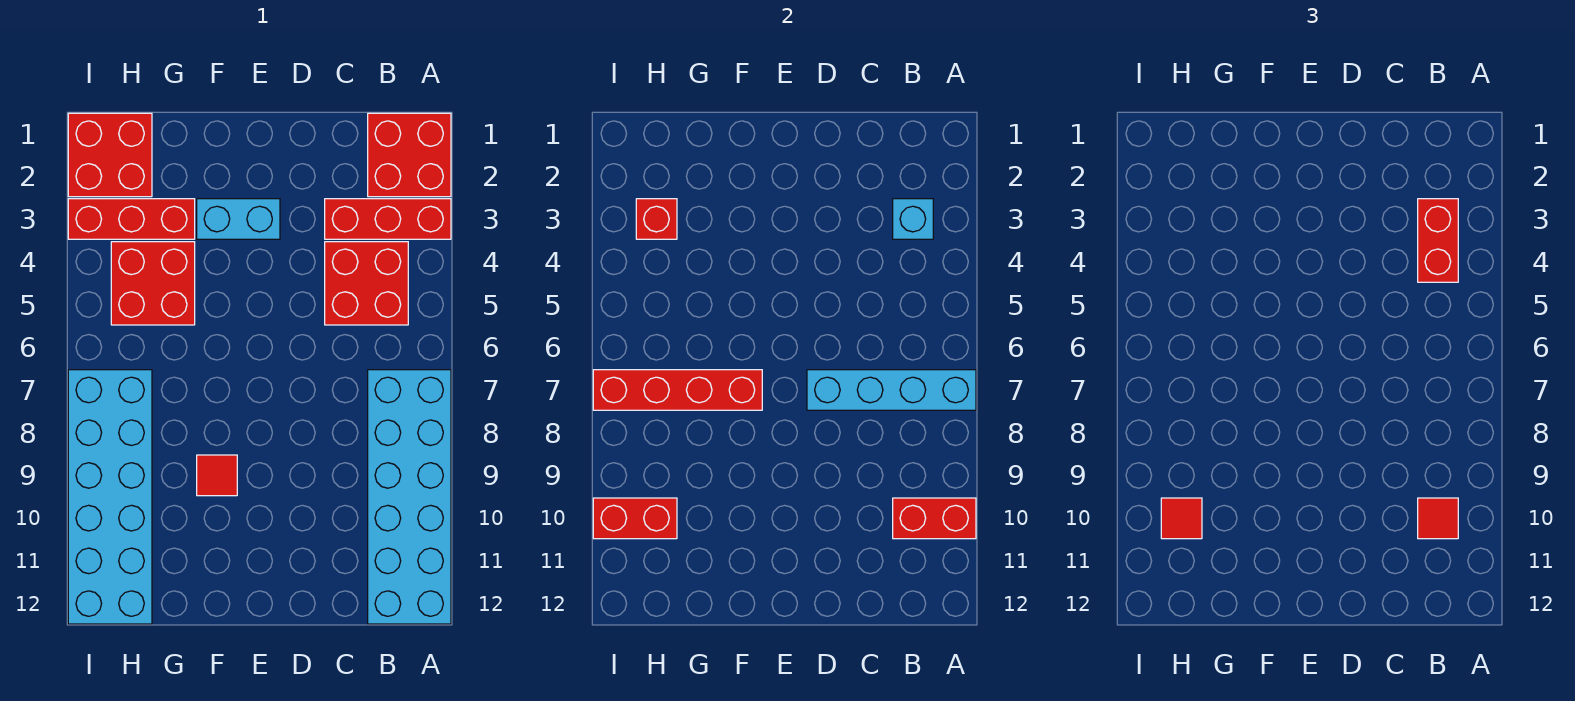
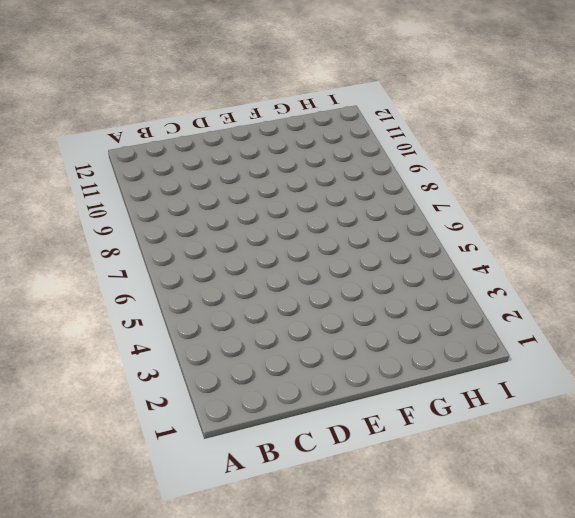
none -> red brick A1:B2 level 1
none -> red brick A3:C3 level 1
none -> cyan brick A7:B12 level 1

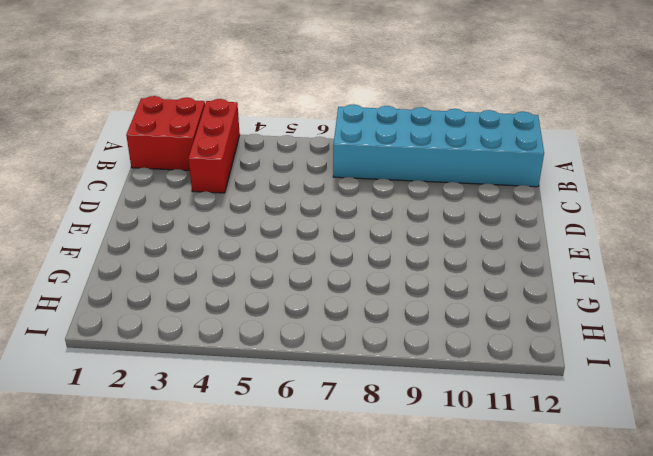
none -> red brick B4:C5 level 1
none -> cyan brick E3:F3 level 1
none -> red tile F9 level 1

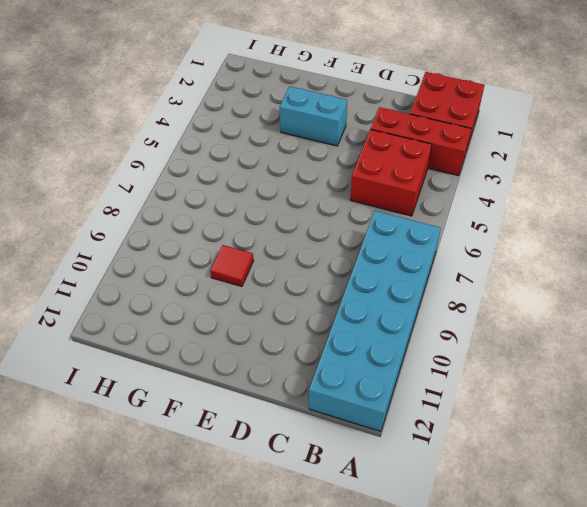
none -> red brick G3:I3 level 1
none -> red brick G4:H5 level 1
none -> red brick H1:I2 level 1

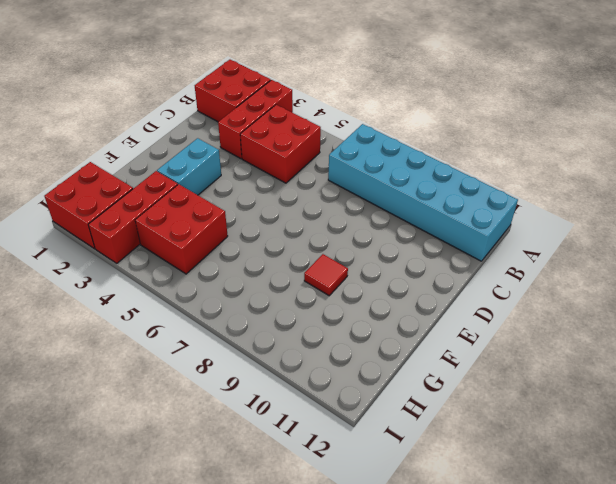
none -> cyan brick H7:I12 level 1
none -> cyan brick A7:D7 level 2
none -> red brick A10:B10 level 2

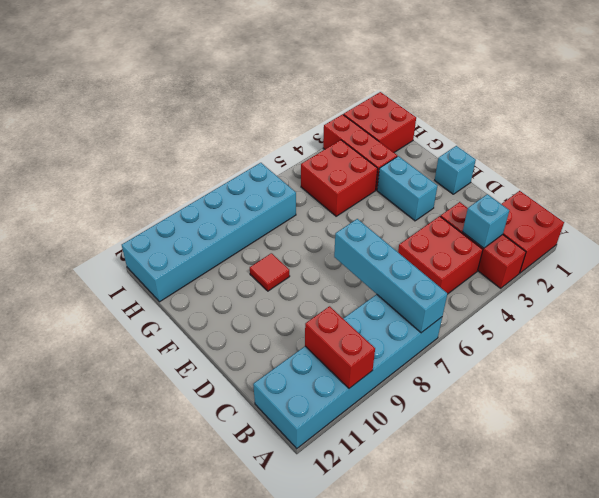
cyan brick E1 level 1 -> none
none -> red brick F7:I7 level 2
none -> red brick H3 level 2
none -> red brick H10:I10 level 2

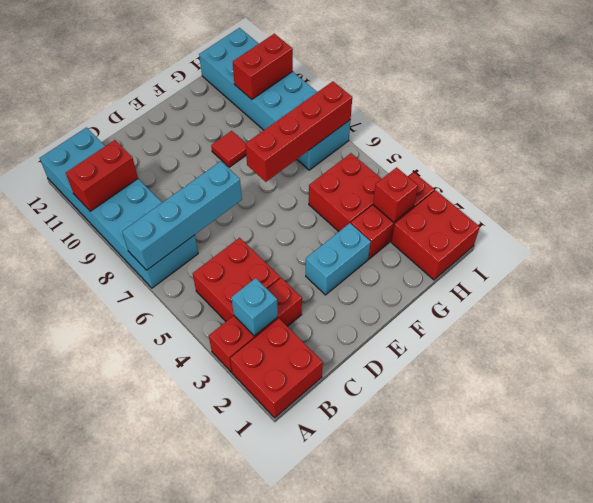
none -> red brick B3:B4 level 3
none -> red tile B10 level 3
none -> red tile H10 level 3

